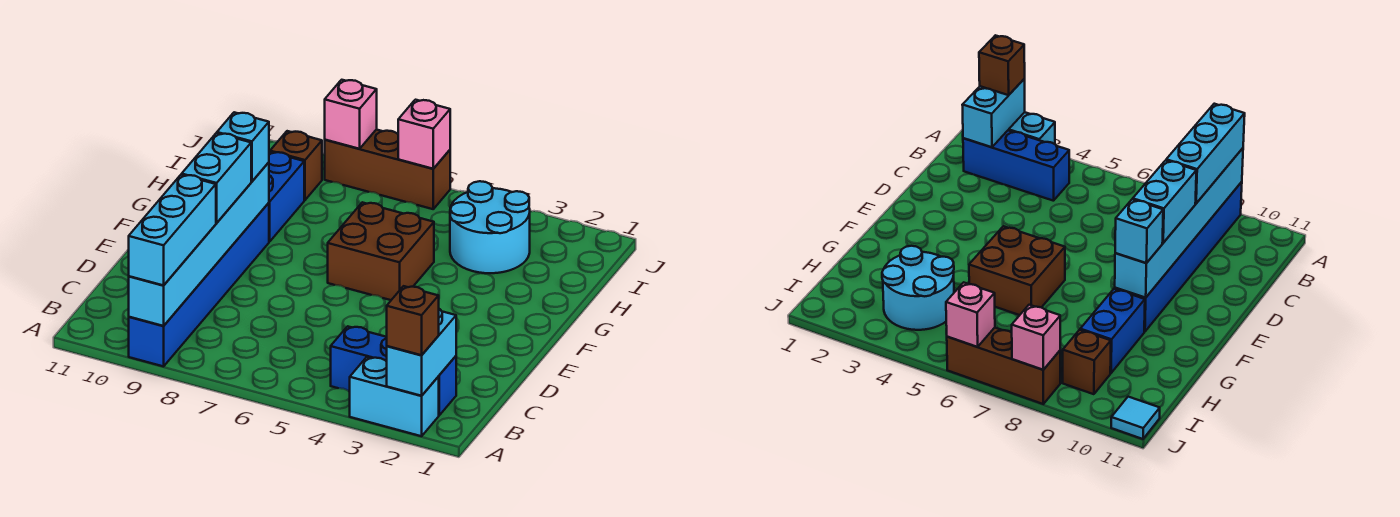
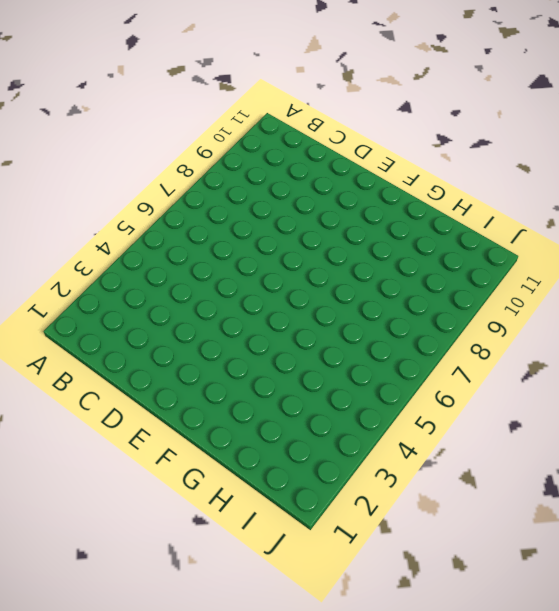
none -> cyan brick A2:A3 level 1
none -> blue brick A9:F9 level 1
none -> blue brick B2:B4 level 1

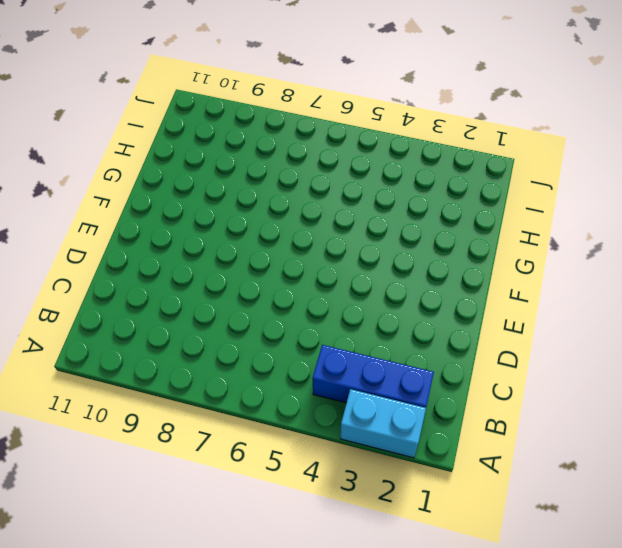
none -> blue brick A9:F9 level 1
none -> brown brick F5:G6 level 1
none -> blue brick G9:H9 level 1

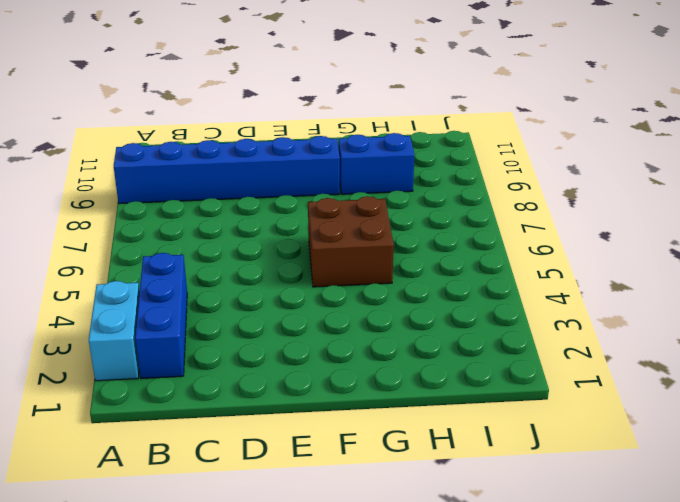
none -> cyan round brick H3:I4 level 1
none -> brown brick I9 level 1
none -> brown brick J6:J8 level 1

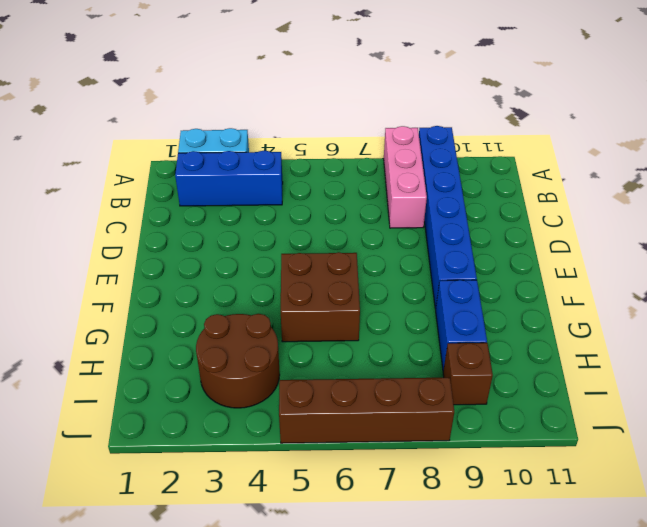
pink brick A8:C8 level 1 -> none
brown round brick H3:I4 level 1 -> cyan round brick H3:I4 level 1
brown brick J5:J8 level 1 -> brown brick J6:J8 level 1
none -> cyan tile J11 level 1
none -> cyan brick A2:B2 level 2
none -> cyan brick A9:F9 level 2

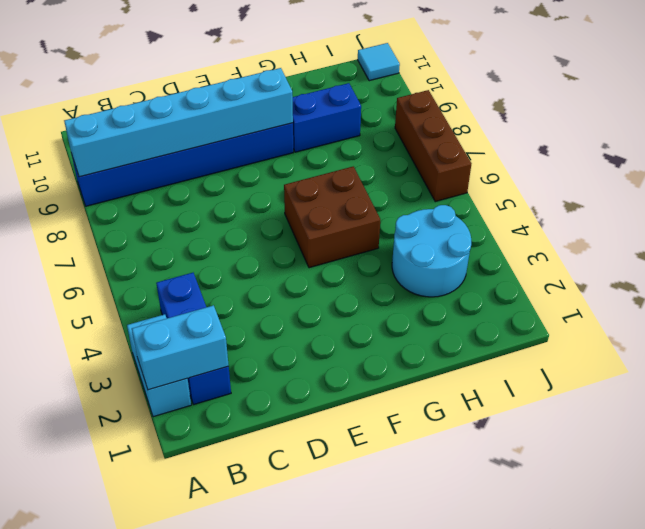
none -> brown brick I9 level 1
none -> pink brick J6 level 2
none -> pink brick J8 level 2

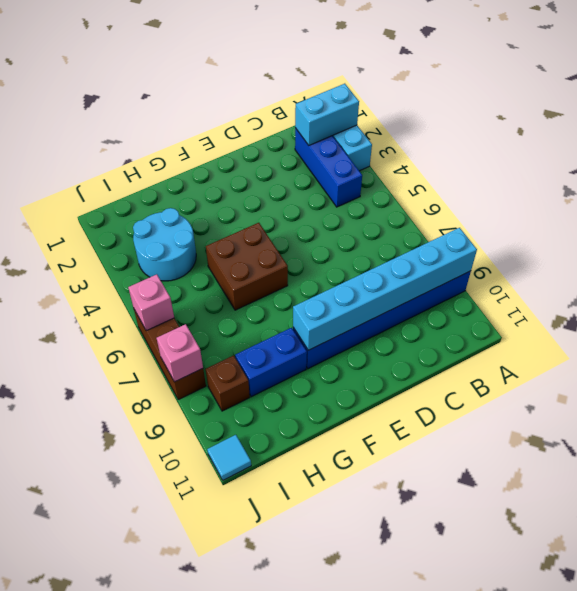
none -> brown brick A2 level 3
none -> cyan brick A9:C9 level 3
none -> cyan brick D9:E9 level 3

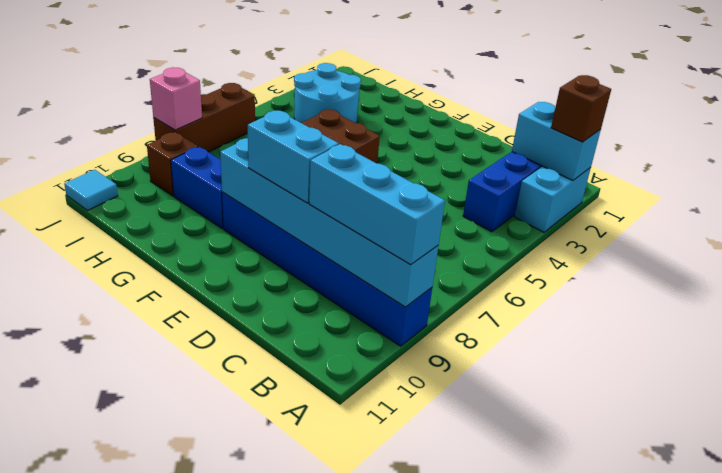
none -> pink brick J6 level 2
none -> cyan brick F9 level 3

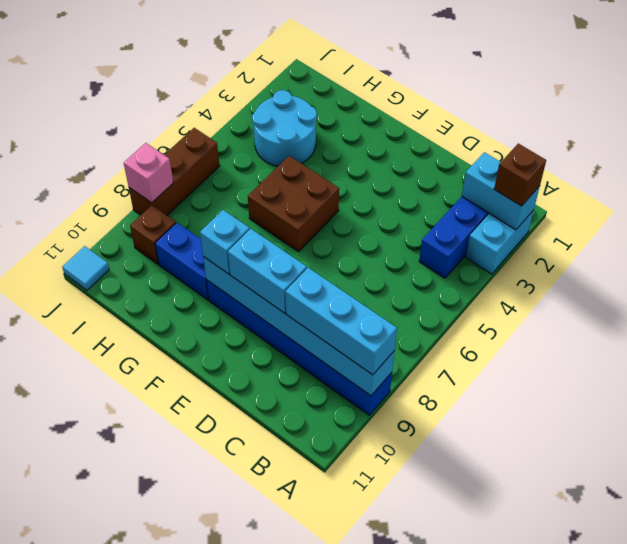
none -> pink brick J6 level 2

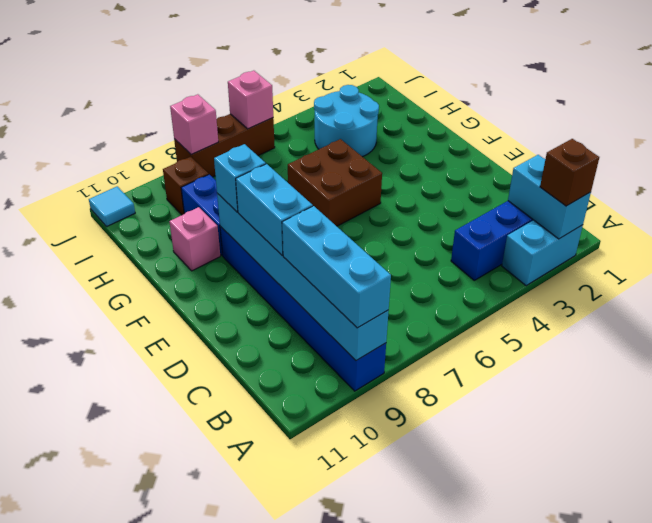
pink brick G10 level 1 -> none

